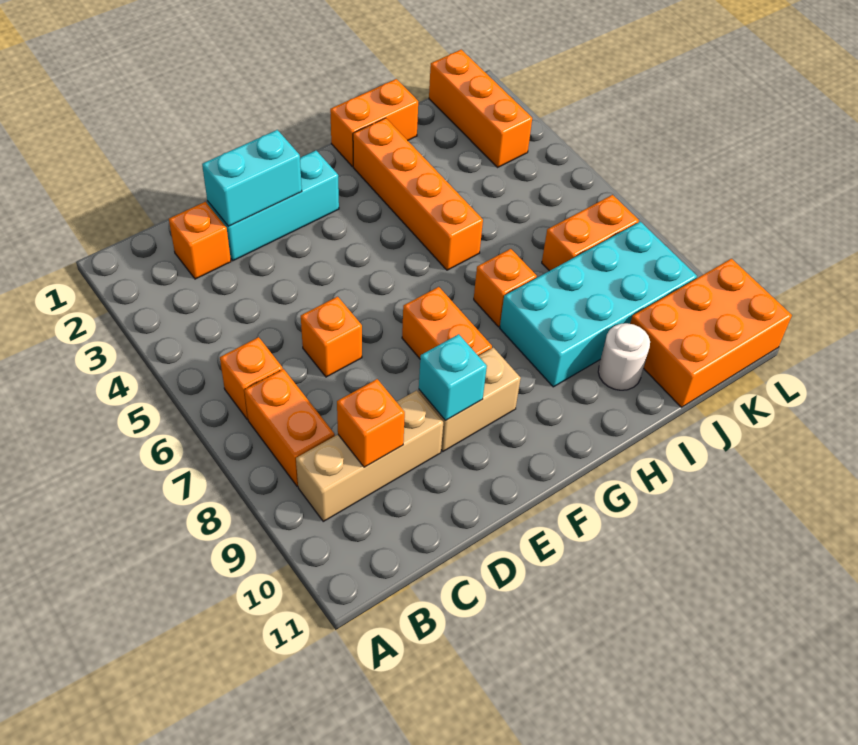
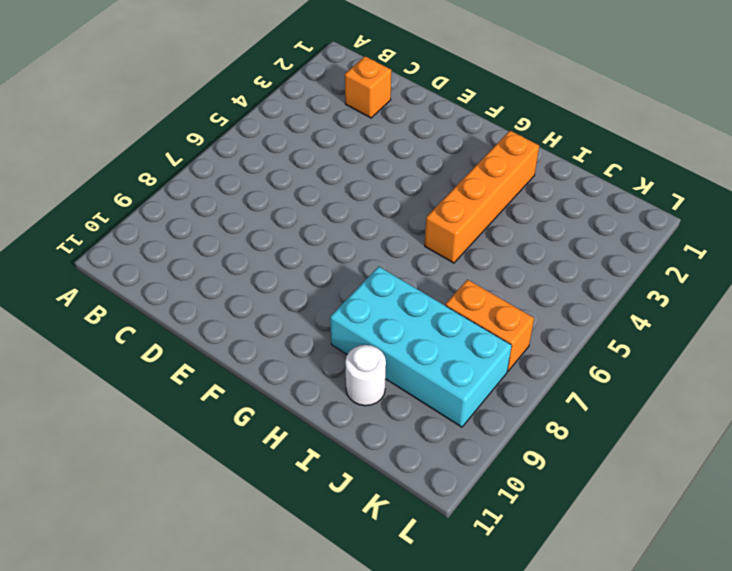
none -> orange brick B6 level 1
none -> orange brick B7:B8 level 1
none -> tan brick B9:D9 level 1

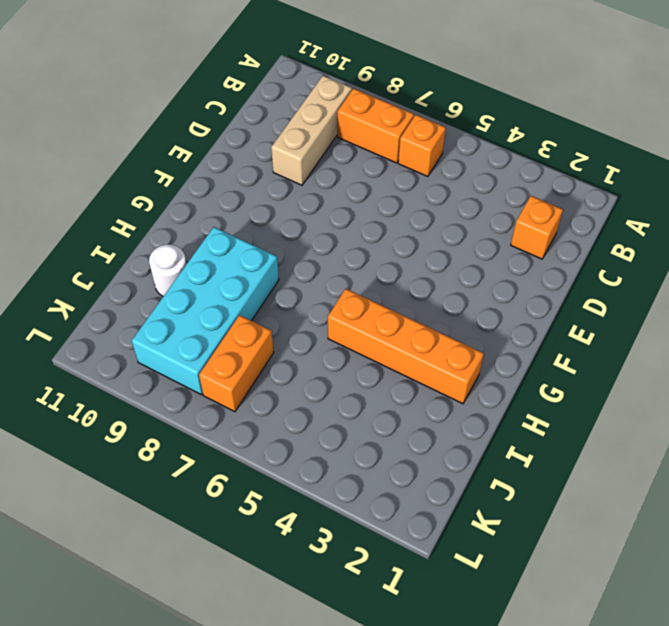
none -> cyan brick D2:F2 level 1
none -> orange brick D6 level 1
none -> tan brick E9:F9 level 1

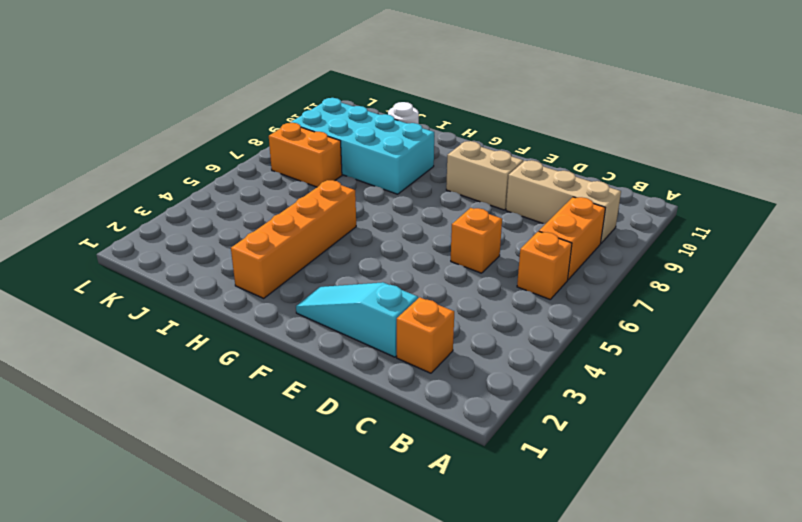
cyan slope D2:F2 level 1 top D -> cyan brick D2:F2 level 1
none -> orange brick F7:F8 level 1
none -> orange brick H1:I1 level 1
none -> orange brick H7 level 1

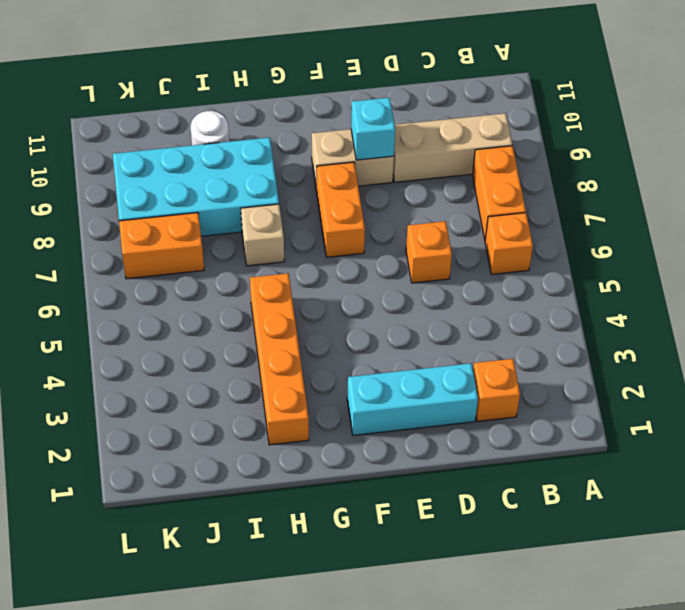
tan brick H7 level 1 -> orange brick H7 level 1
none -> orange brick H1:I1 level 1
none -> orange brick J10:L11 level 1
none -> orange brick K1:K3 level 1

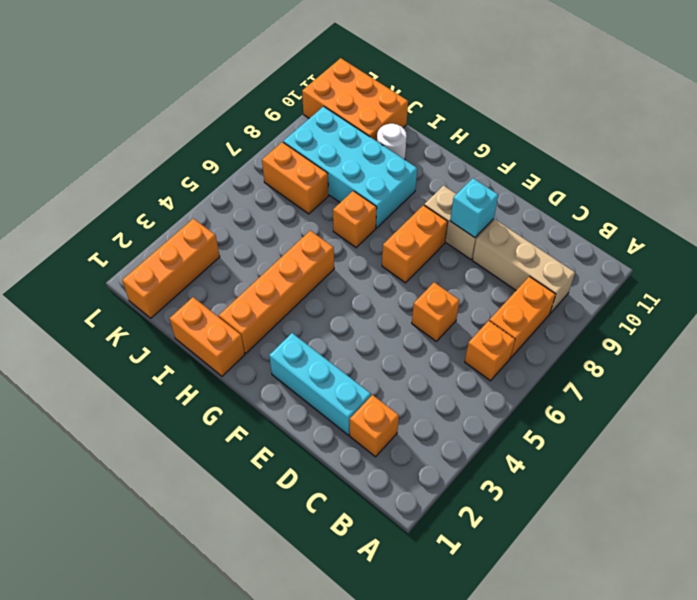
none -> orange brick C9 level 2
none -> cyan brick D2:E2 level 2

